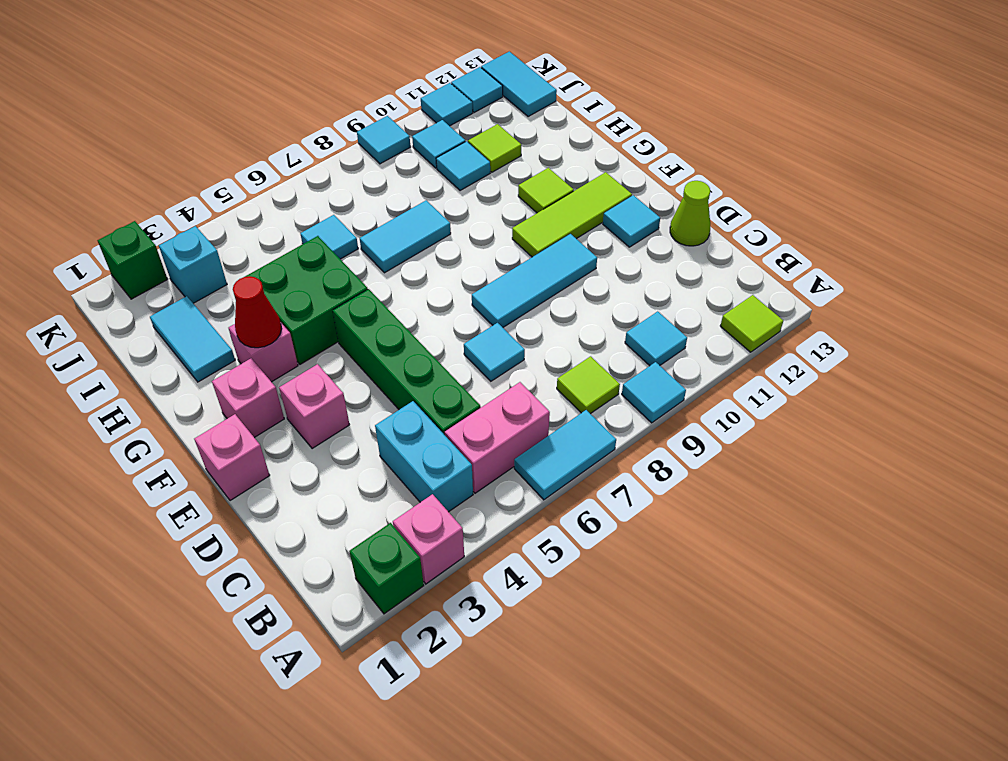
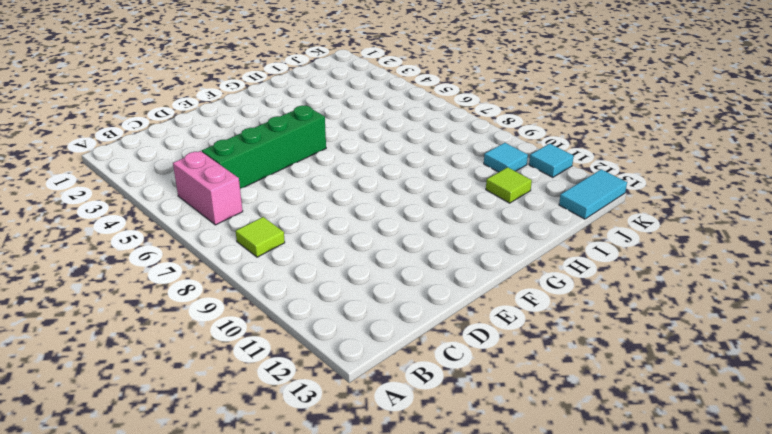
none -> green brick A2 level 1
none -> pink brick A3 level 1
none -> cyan tile A6:A7 level 1
none -> cyan tile A9 level 1

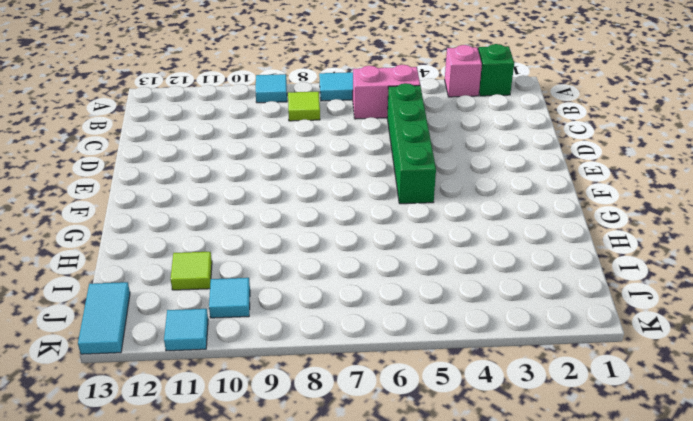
none -> lime tile A12 level 1
none -> cyan brick B4:C4 level 1
none -> cyan tile B10 level 1
none -> cyan tile D7 level 1

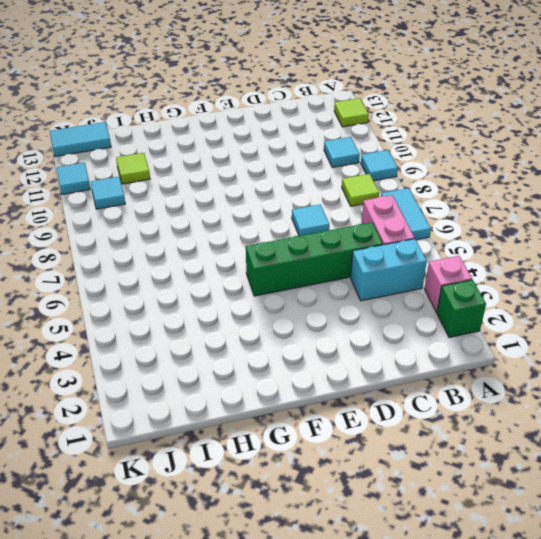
none -> lime cone D13 level 1
none -> pink brick E1 level 1
none -> pink brick E3 level 1
none -> cyan tile E8:E10 level 1

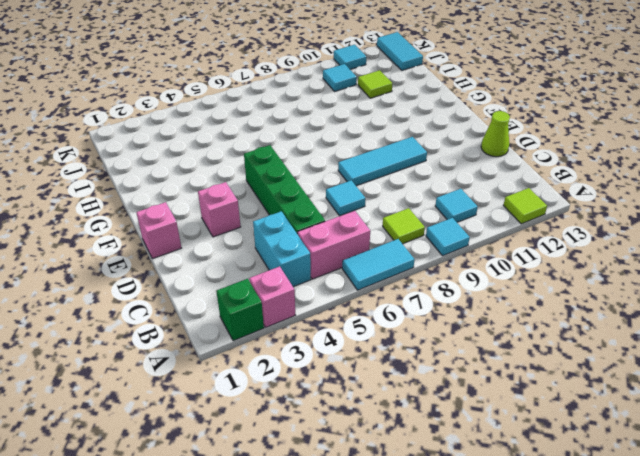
none -> cyan tile E12 level 1
none -> pink brick F2 level 1
none -> lime tile F10:F12 level 1
none -> pink brick G3 level 1

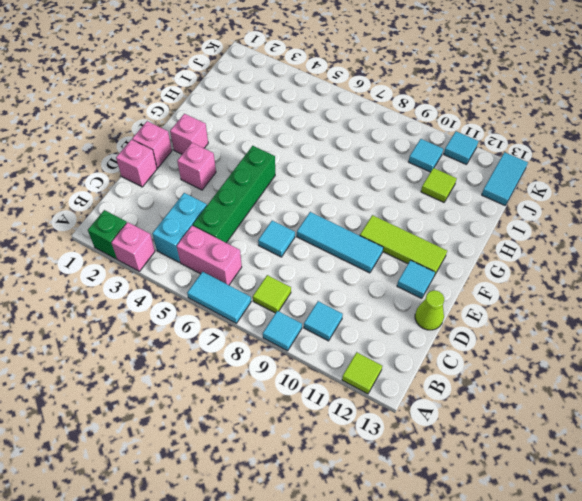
pink brick D1 level 1 -> pink brick G3 level 1
none -> green brick G4:H5 level 1
none -> lime tile G11 level 1
none -> cyan tile H2:I2 level 1
none -> cyan tile H7:H8 level 1

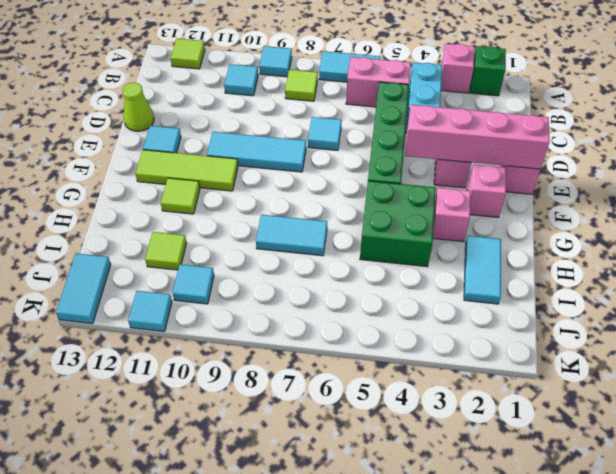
pink brick E1:E4 level 2 -> none
none -> cyan tile I6 level 1
none -> cyan tile I10 level 1
none -> cyan brick J3 level 1
none -> green brick K2 level 1

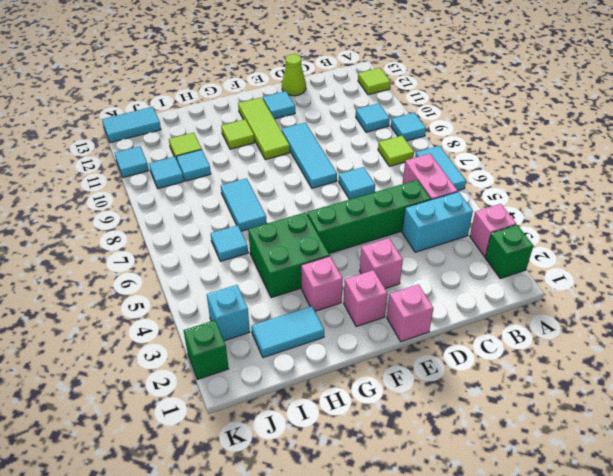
none -> cyan tile K9 level 1
none -> cyan tile K12 level 1
none -> red cone G3 level 2

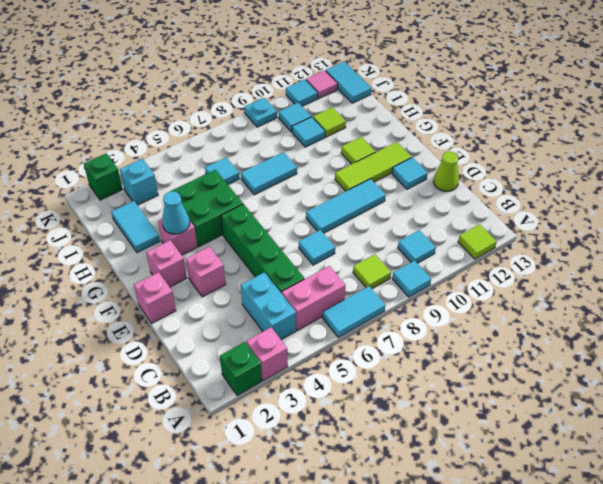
cyan cone G3 level 2 -> red cone G3 level 2
cyan plate K9 level 1 -> cyan tile K9 level 1
pink tile K12 level 1 -> cyan tile K12 level 1

